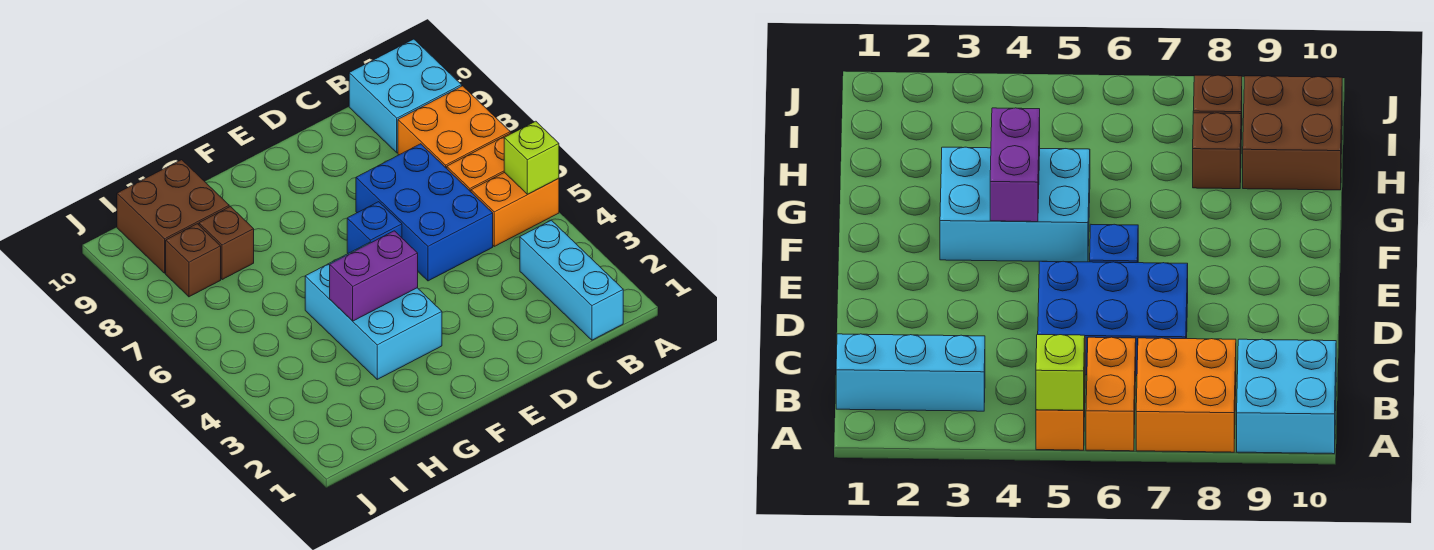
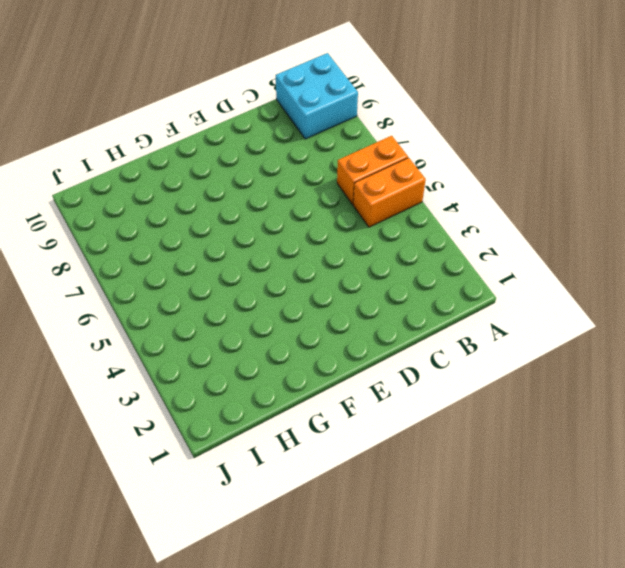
none -> orange brick A7:B8 level 1
none -> cyan brick B1:B3 level 1
none -> blue brick C5:D7 level 1

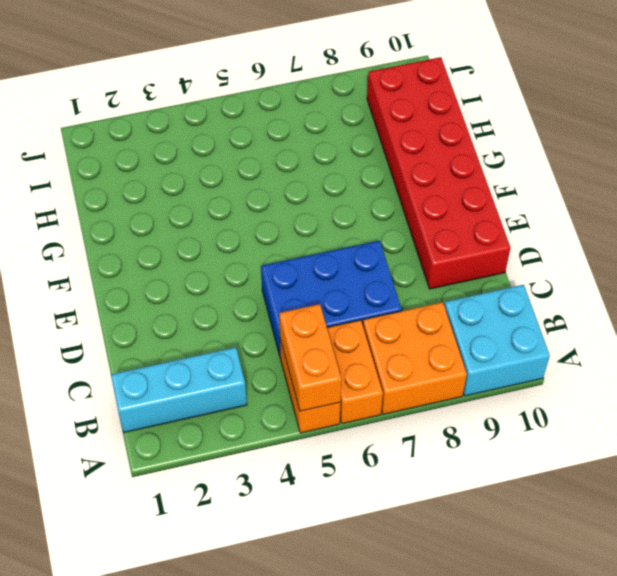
orange brick A5:B5 level 2 -> lime brick A5 level 2
red brick D9:I10 level 1 -> brown brick H9:I10 level 1
none -> blue brick E6 level 1
none -> cyan brick F3:G5 level 1
none -> brown brick H8 level 1

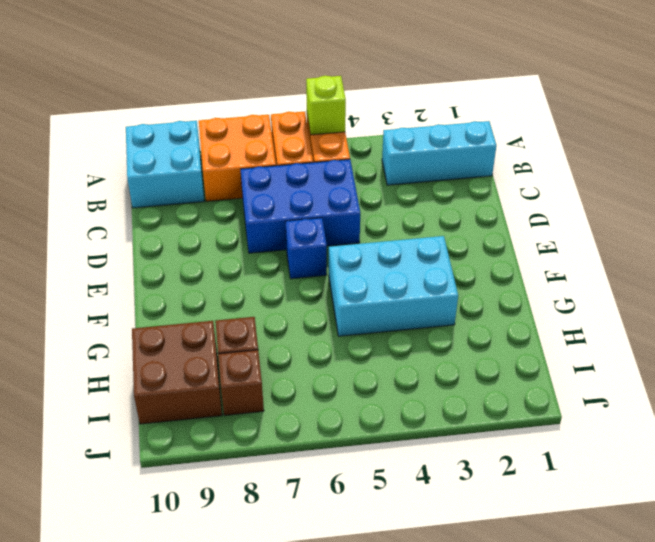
none -> purple brick F4:G4 level 2

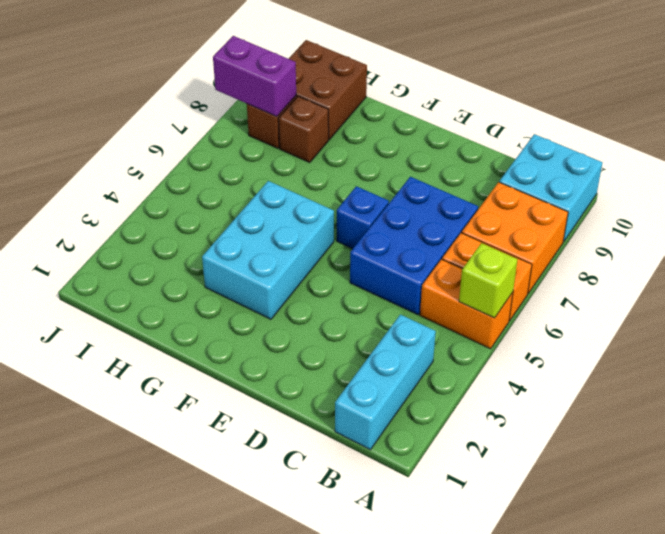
purple brick I8:J8 level 2 -> purple brick F4:G4 level 2

